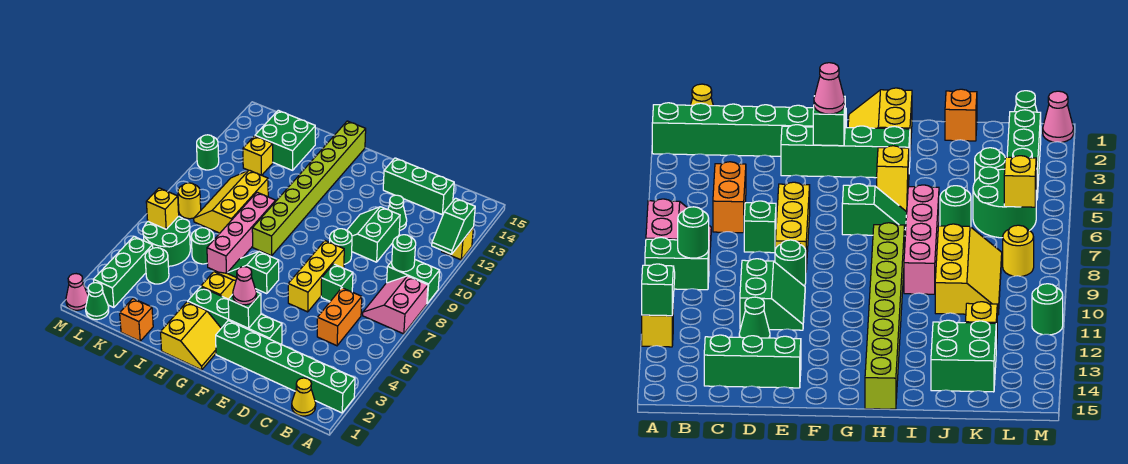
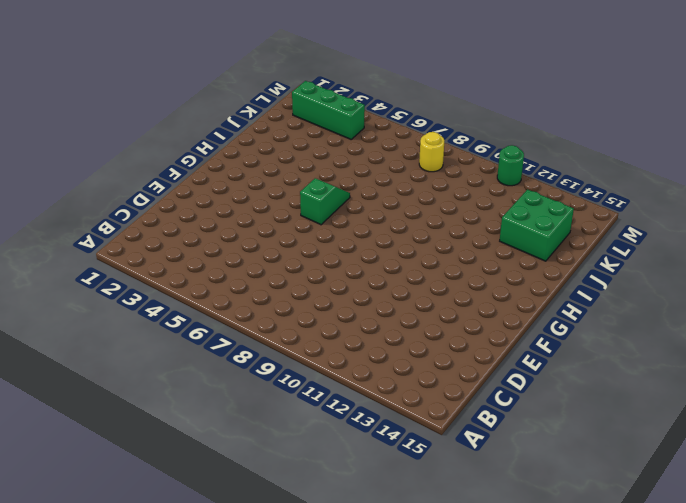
none -> green brick A2:F2 level 1
none -> pink slope A7:B8 level 1 top A
none -> green brick A9:B9 level 1
none -> yellow brick A12 level 1

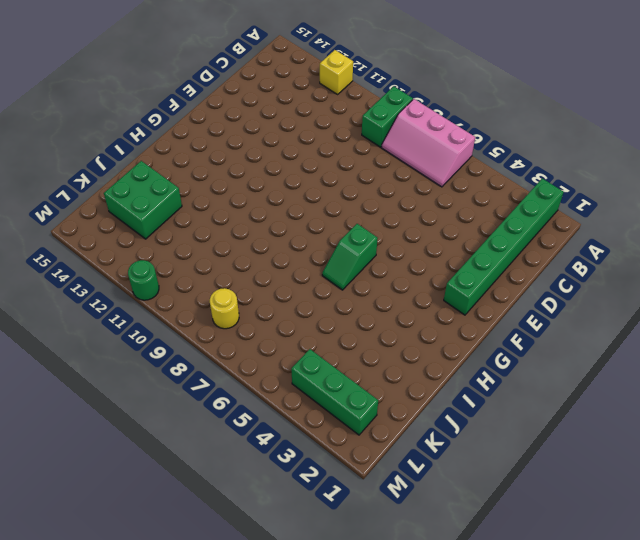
pink slope A6:B8 level 1 top A -> pink slope A7:B8 level 1 top A
none -> yellow cone B1 level 1
none -> orange brick C5:C6 level 1
none -> green brick C14:E14 level 1
none -> green brick D7 level 1

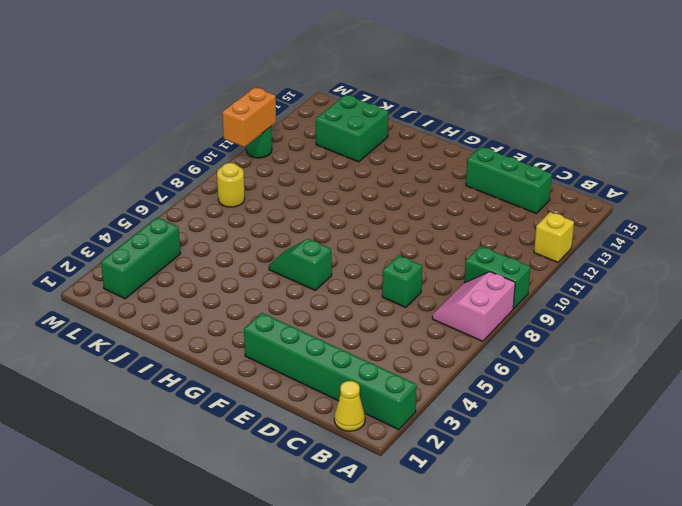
orange brick M10:M11 level 2 -> orange brick C5:C6 level 1
none -> green slope D10:E11 level 1 top D
none -> green cone D12 level 1
none -> green brick E3:H3 level 1
none -> yellow brick E6:E8 level 1

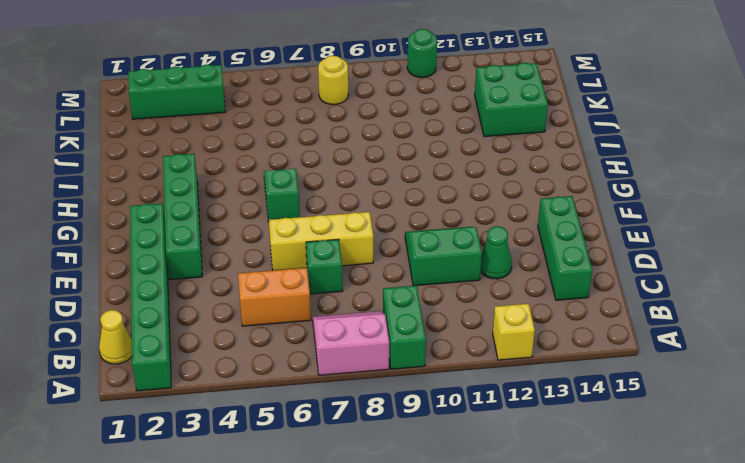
none -> green round brick E9 level 1
none -> yellow slope G1:H2 level 1 top H
none -> yellow slope H4:H5 level 1 top 4
none -> lime brick H8:H15 level 1

